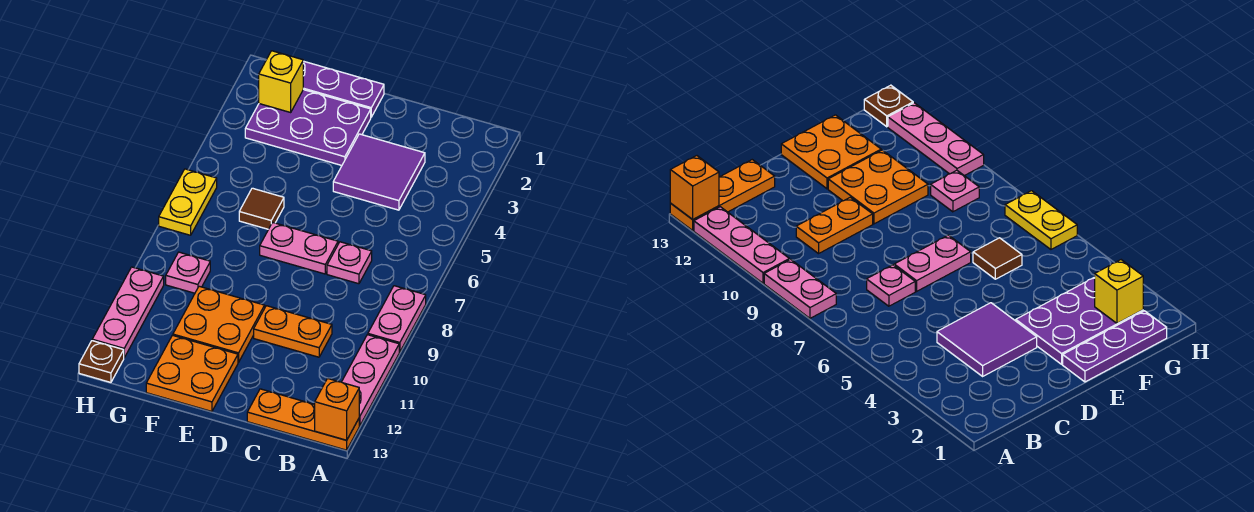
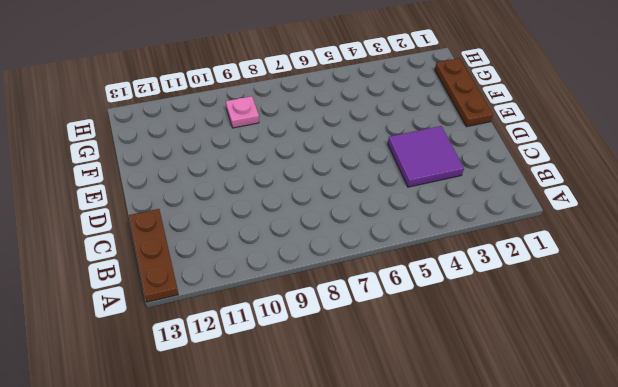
brown plate A13:C13 level 1 -> orange plate A13:C13 level 1
brown plate E1:G1 level 1 -> purple plate E1:G1 level 1
none -> pink plate A8:A9 level 1
none -> pink plate A10:A12 level 1
none -> pink plate C7 level 1

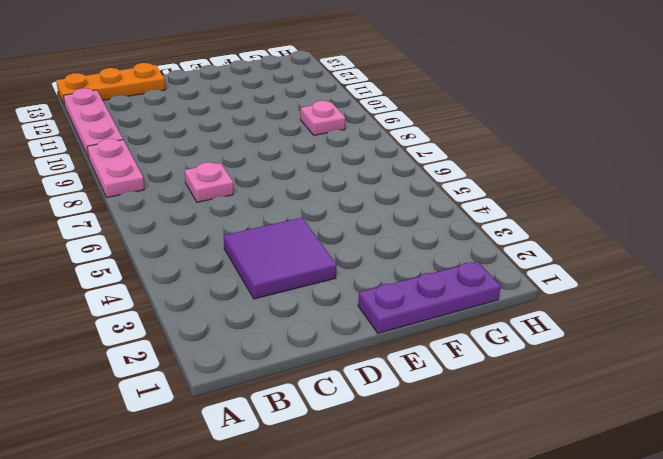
none -> orange plate C10:D10 level 1
none -> pink plate D7:E7 level 1
none -> purple plate E2:G3 level 1

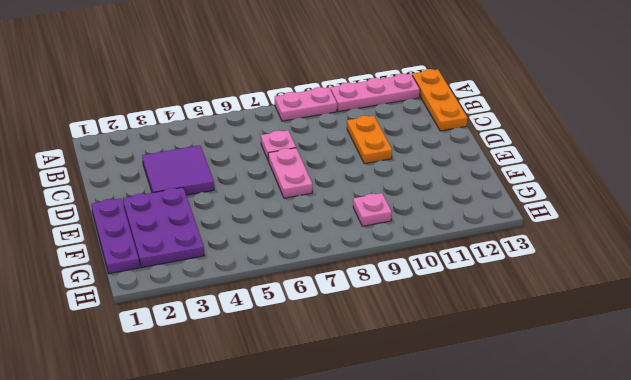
none -> orange plate E10:F11 level 1
none -> orange plate E12:F13 level 1
none -> brown tile F6 level 1

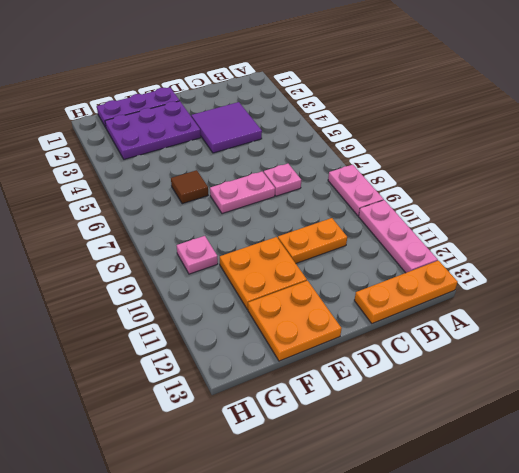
none -> yellow plate H6:H7 level 1
none -> pink plate H10:H12 level 1
none -> brown plate H13 level 1

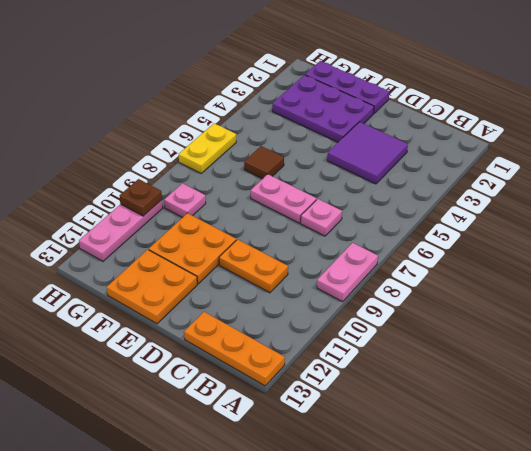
brown plate H10 level 2 -> brown plate H13 level 1
none -> pink plate A10:A12 level 1
none -> orange brick A13 level 2
none -> yellow brick G2 level 2

